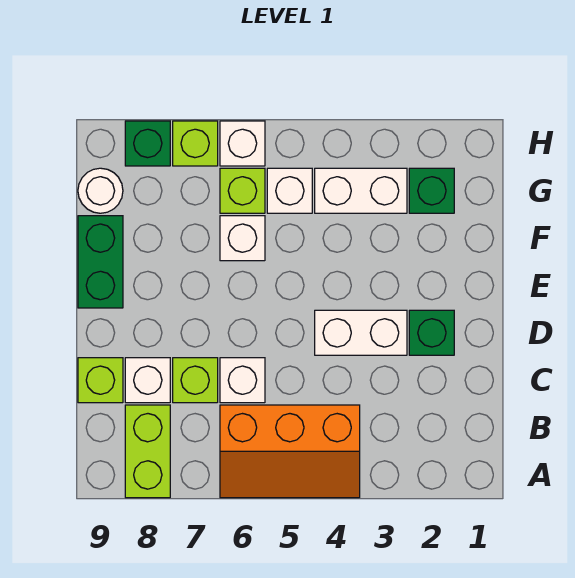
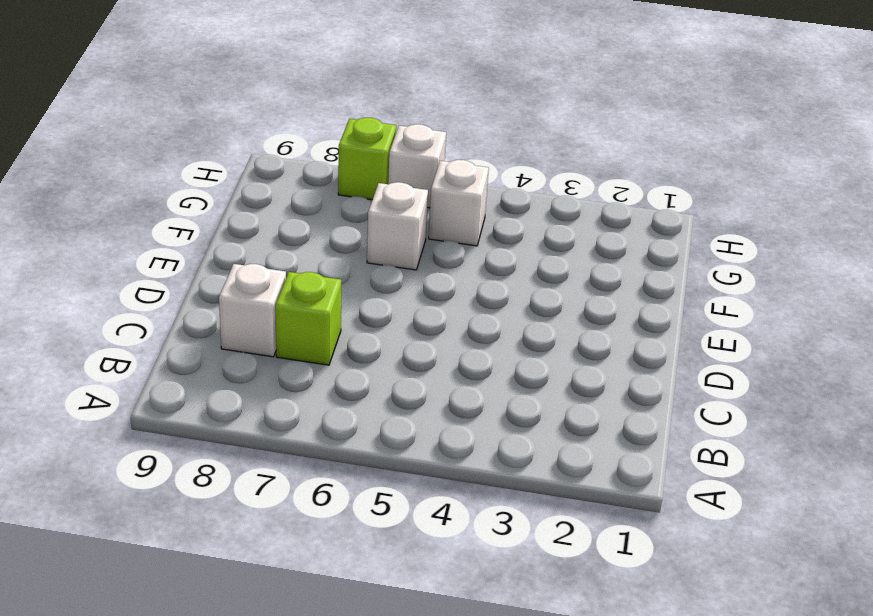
none -> orange slope A4:B6 level 1 top B
none -> lime brick A8:B8 level 1
none -> white brick C6 level 1

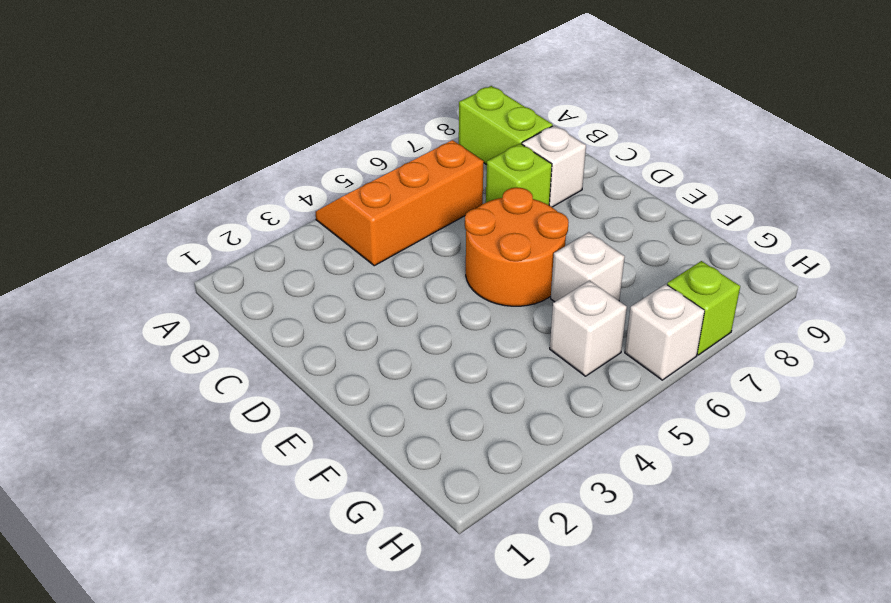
orange round brick D5:E6 level 1 -> none
none -> white brick C6 level 1
none -> lime brick C9 level 1
none -> green brick D2 level 1

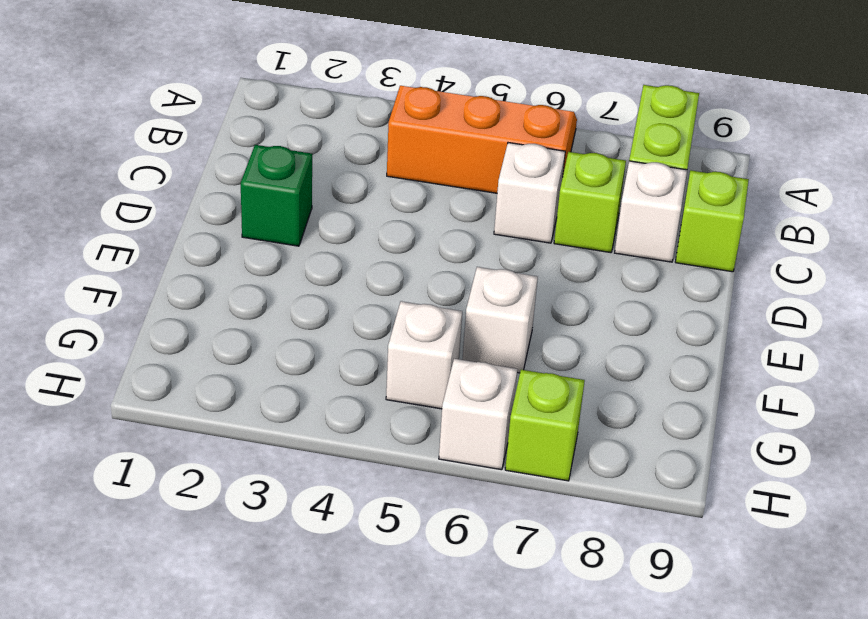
none -> white brick D3:D4 level 1
none -> green brick E9:F9 level 1
none -> green brick G2 level 1

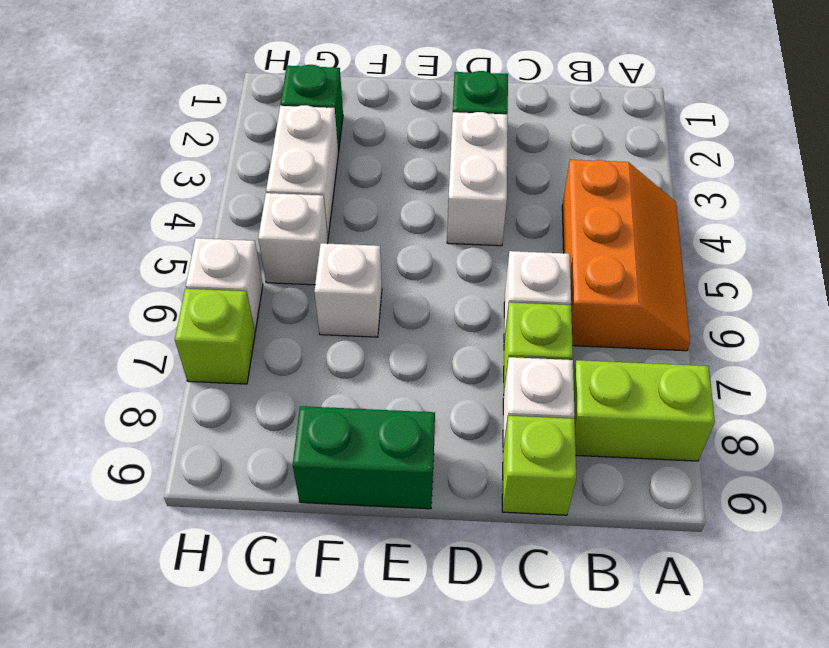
none -> lime brick G6 level 1
none -> white round brick G9 level 1
none -> green brick H8 level 1

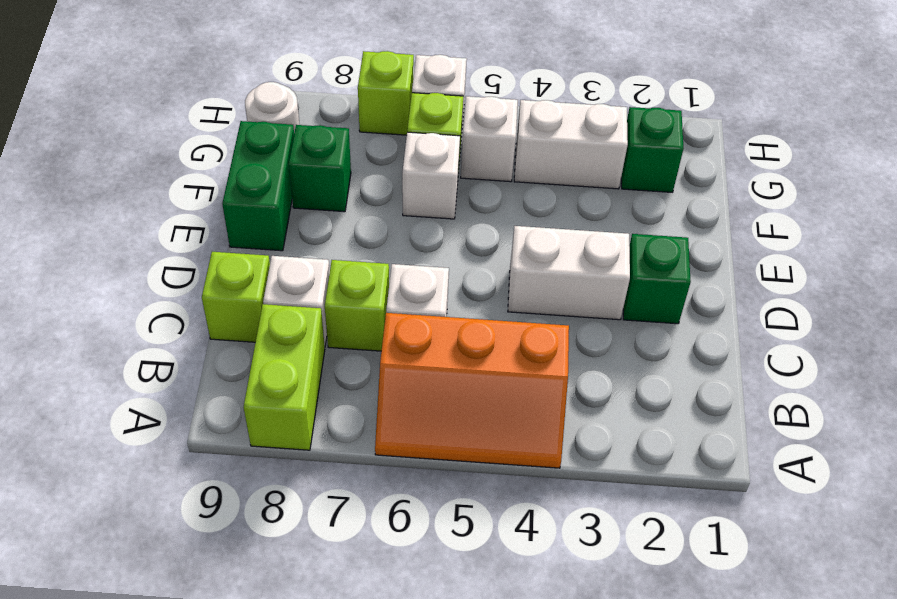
green brick F8 level 1 -> green brick H8 level 1

